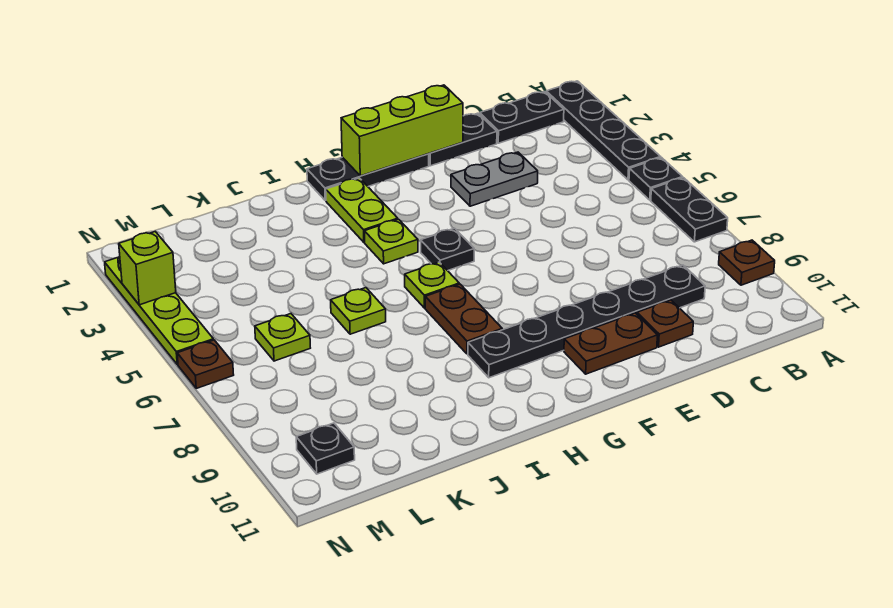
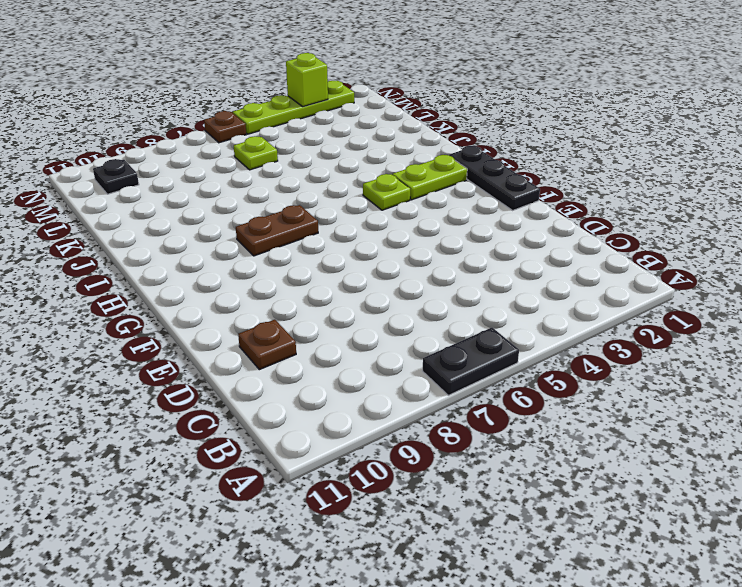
none -> black plate A1:A4 level 1
none -> black plate A5 level 1
none -> brown plate A9 level 1

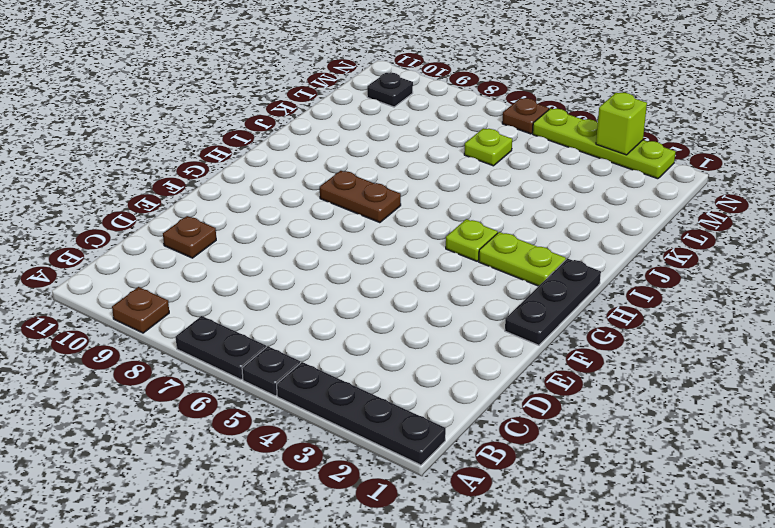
none -> black plate B1:C1 level 1
none -> black plate C9:H9 level 1
none -> black plate D1:E1 level 1

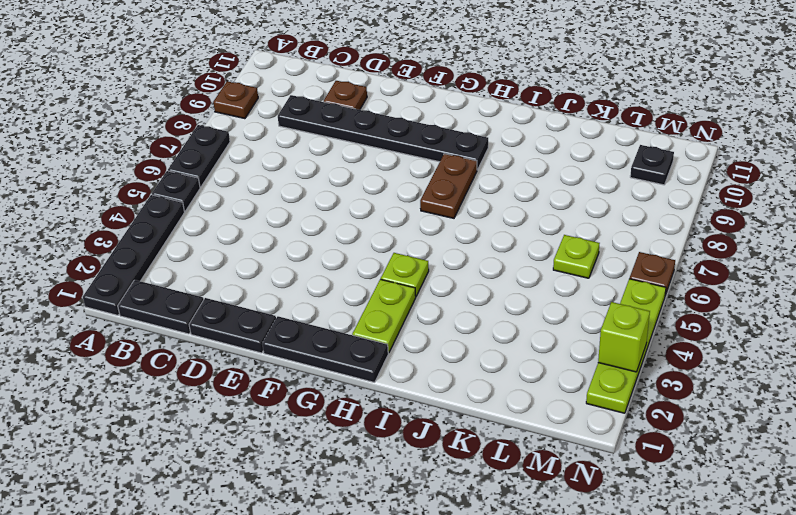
none -> grey plate D3:E3 level 1
none -> brown plate E10:F10 level 1
none -> black plate G5 level 1

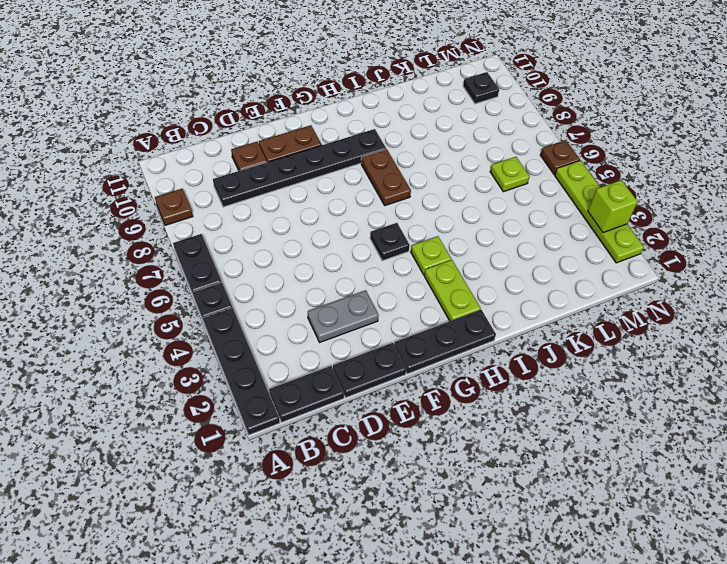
none -> lime plate H6 level 1
none -> lime plate J6 level 1
none -> lime brick E1:G1 level 2

